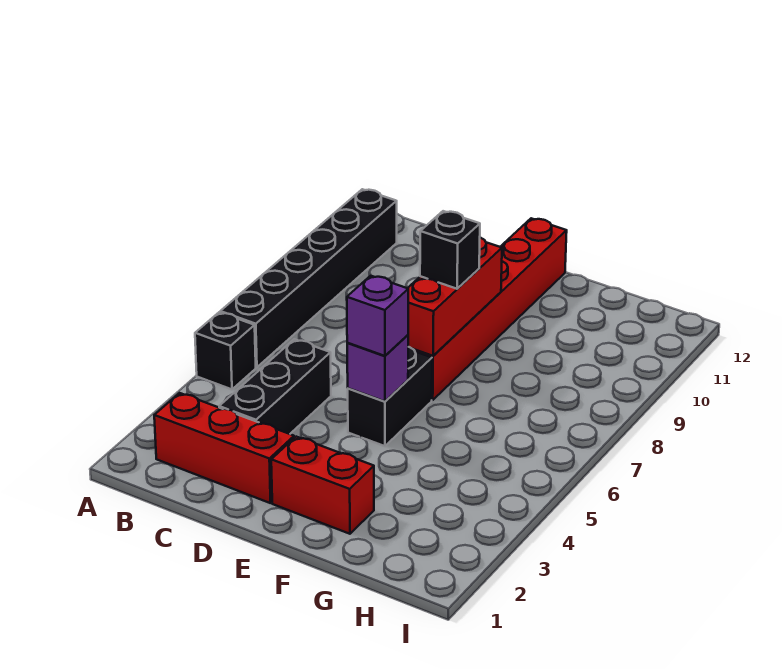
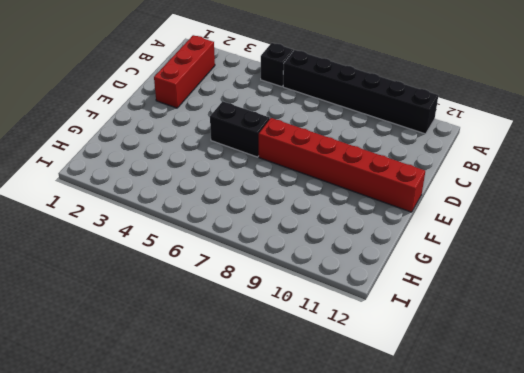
none -> black brick C3:C5 level 1
none -> red brick E2:F2 level 1

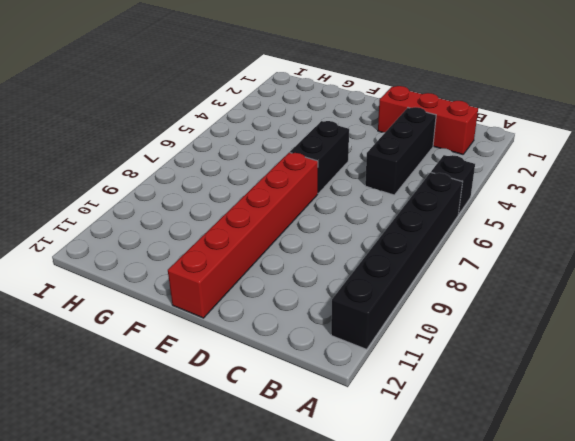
none -> red brick E2:F2 level 1
none -> purple brick E5 level 2

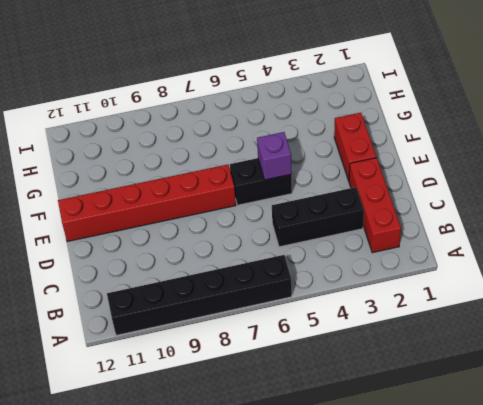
none -> black brick A5 level 1
none -> red brick E7:E9 level 2

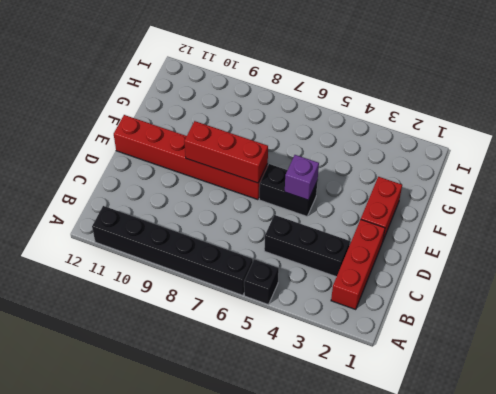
none -> purple brick E5 level 3
none -> black brick E8 level 3

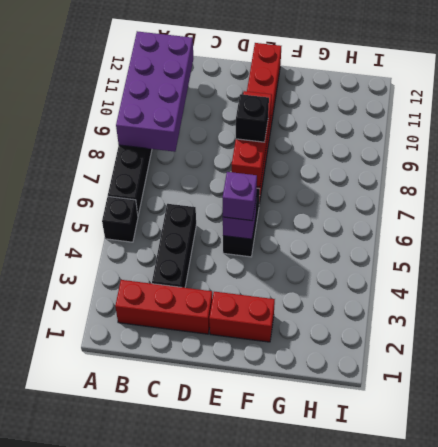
purple brick A8:B11 level 2 -> none

